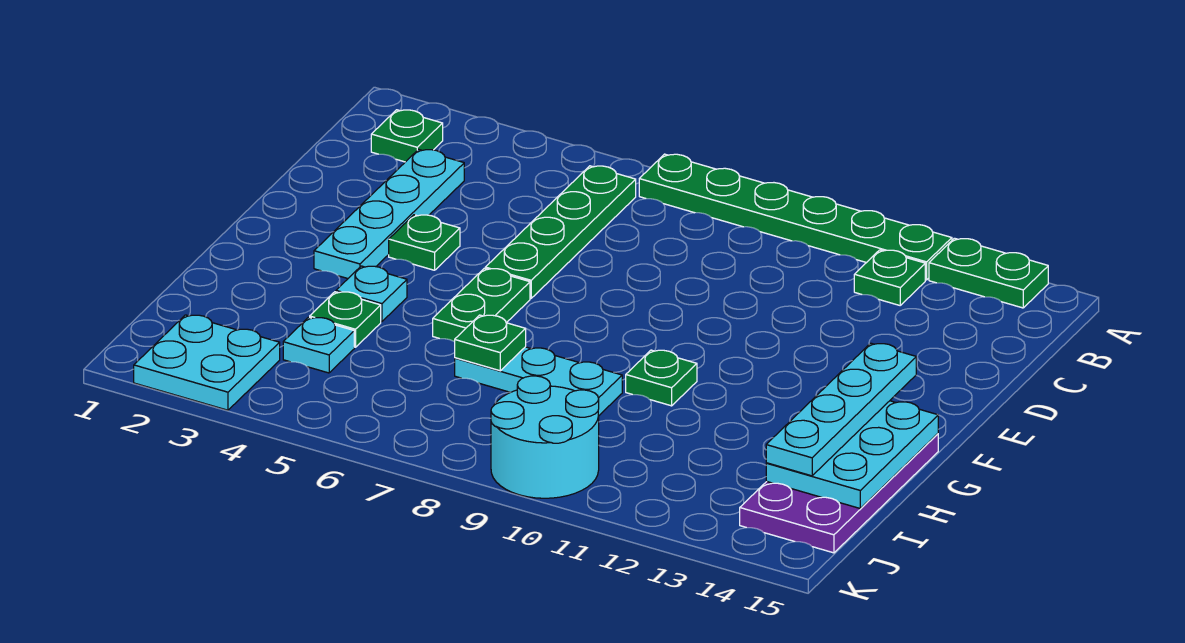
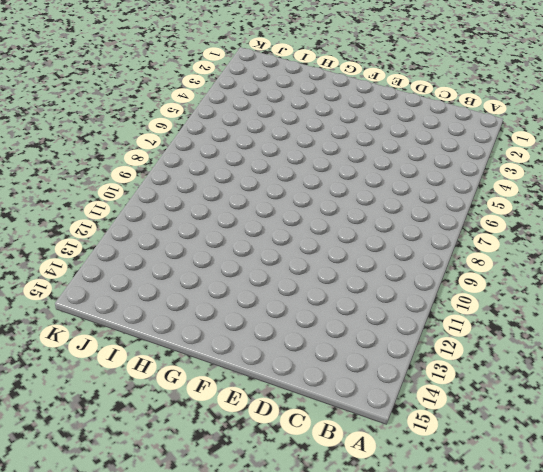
none -> green plate A7:A12 level 1
none -> green plate A13:A14 level 1
none -> green plate B2 level 1

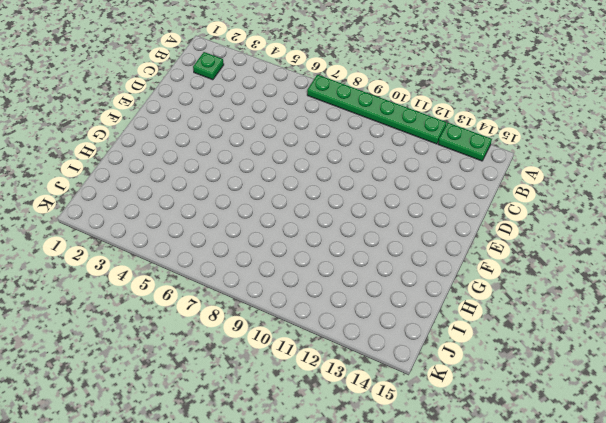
none -> green plate B6:E6 level 1
none -> green plate B12 level 1
none -> cyan plate C3:F3 level 1

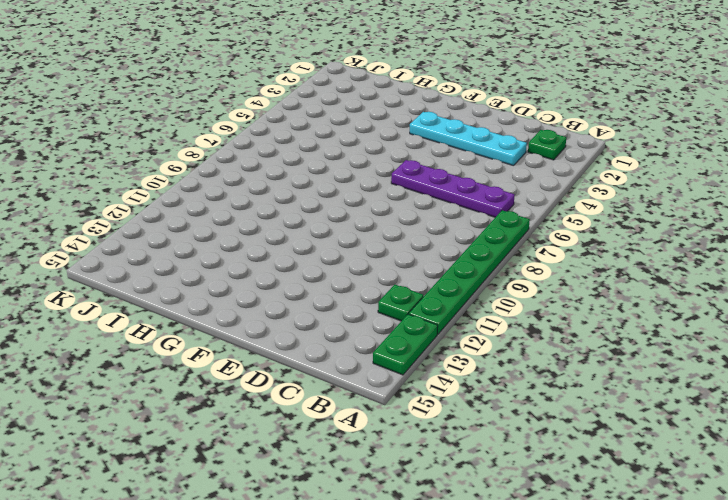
purple plate B6:E6 level 1 -> green plate B6:E6 level 1
none -> green plate E4 level 1
none -> green plate F6:G6 level 1
none -> cyan plate G4 level 1

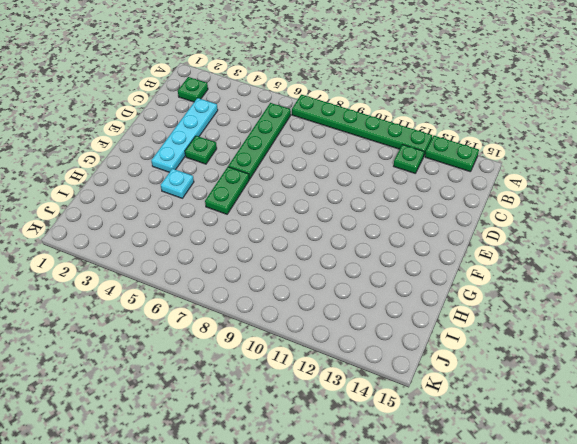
none -> green plate G10 level 1
none -> purple plate G14:J15 level 1
none -> green plate H4 level 1

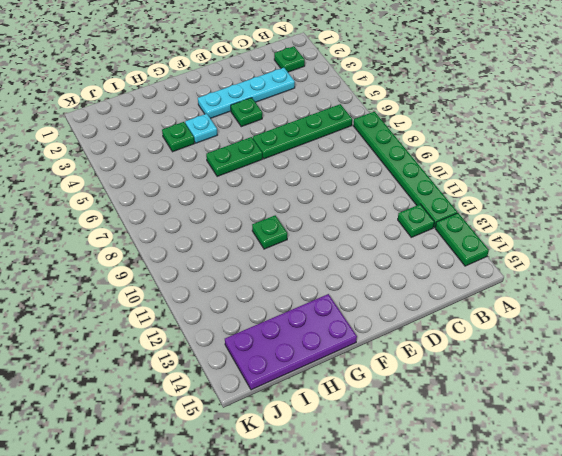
none -> cyan plate H7:H9 level 1
none -> cyan plate I4 level 1
none -> cyan plate J2:K3 level 1

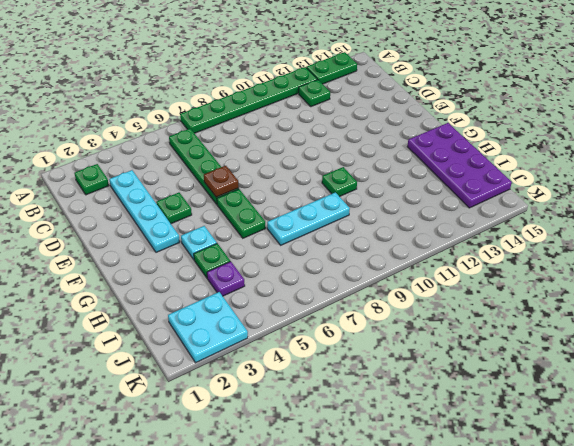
brown plate E6 level 2 -> none
purple plate I4 level 1 -> cyan plate I4 level 1
none -> cyan round brick J9:K10 level 1
none -> cyan plate G14:I15 level 2
none -> green plate H7 level 2

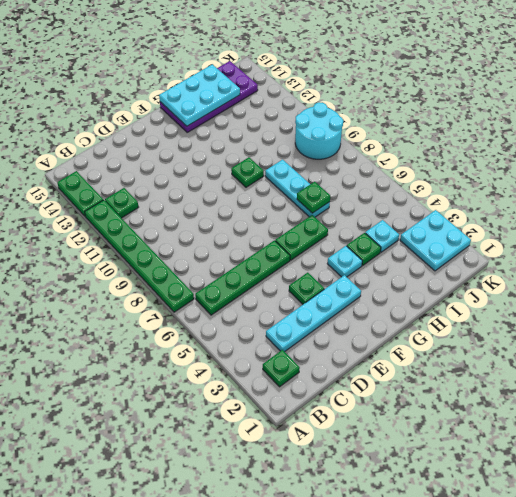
none -> cyan plate F14:I14 level 3

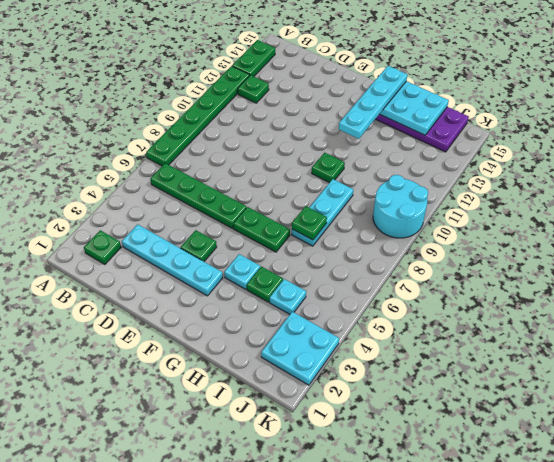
cyan plate G12:G15 level 3 -> cyan plate F14:I14 level 3

